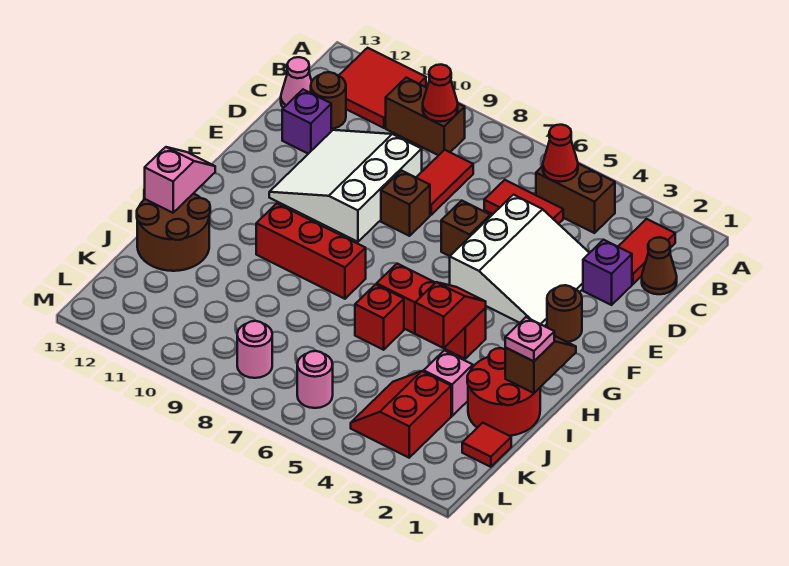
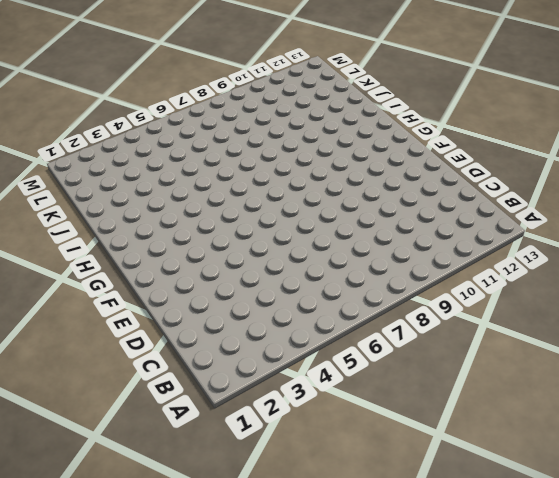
none -> red tile A11:B12 level 1
none -> red tile B2:C2 level 1
none -> brown brick B4:B5 level 1
none -> brown brick B9:B10 level 1

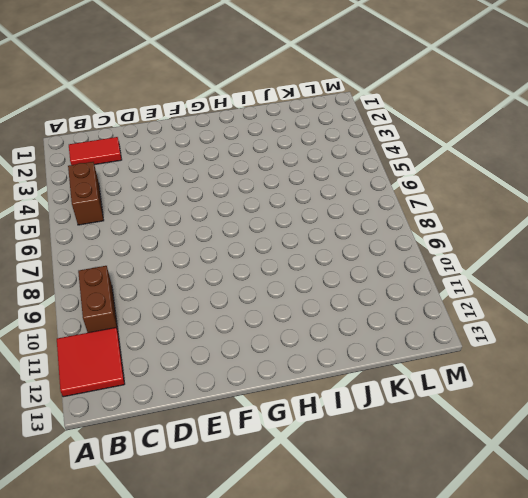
none -> brown cone C1 level 1
none -> red tile C5:C6 level 1
none -> red tile C8:D8 level 1
none -> brown round brick C12 level 1

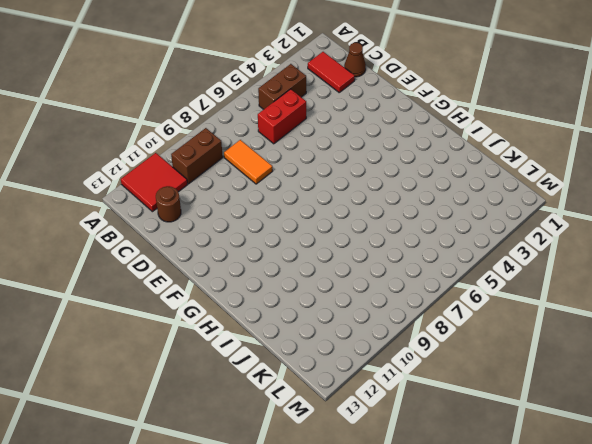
red brick C5:C6 level 1 -> red tile C5:C6 level 1
orange tile C8:D8 level 1 -> red tile C8:D8 level 1
none -> pink cone C13 level 1
none -> purple brick D2 level 1
none -> white slope D3:F5 level 1 top 5
none -> white slope D9:F11 level 1 top 9

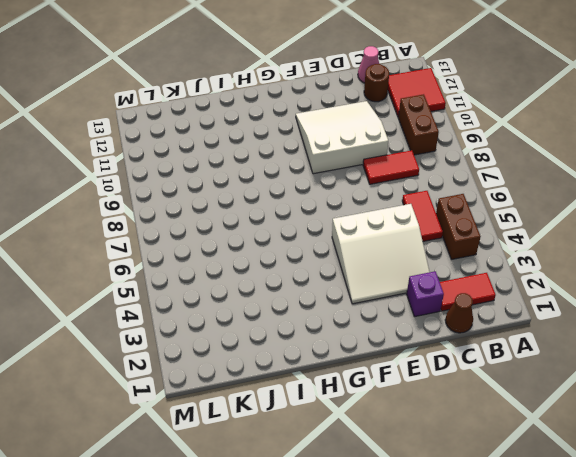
none -> purple brick D12 level 1
none -> brown brick E6 level 1
none -> brown brick E8 level 1
none -> brown round brick F2 level 1

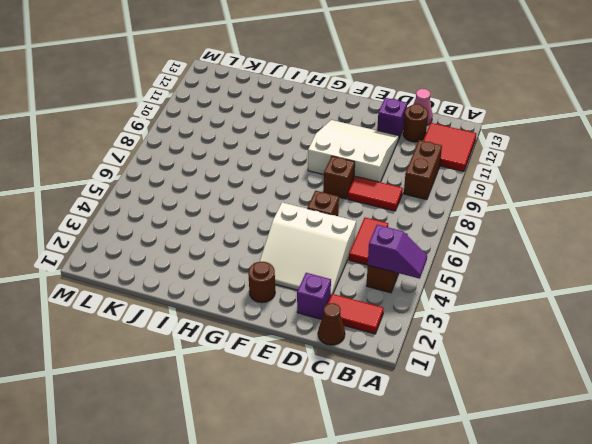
purple slope A4:B4 level 2 top B -> none
none -> red brick H4:H6 level 1
none -> red brick H8:H10 level 1
none -> red round brick I1:J2 level 1
none -> red brick I6 level 1

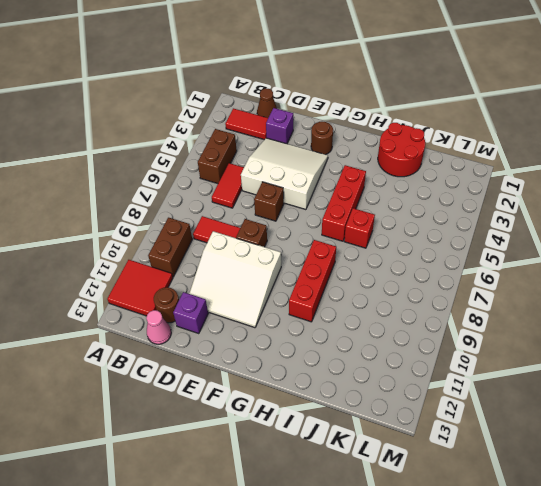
none -> brown round brick I12:J13 level 1
none -> pink brick J3 level 1
none -> red tile K1 level 1
none -> red slope K3:L4 level 1 top 3

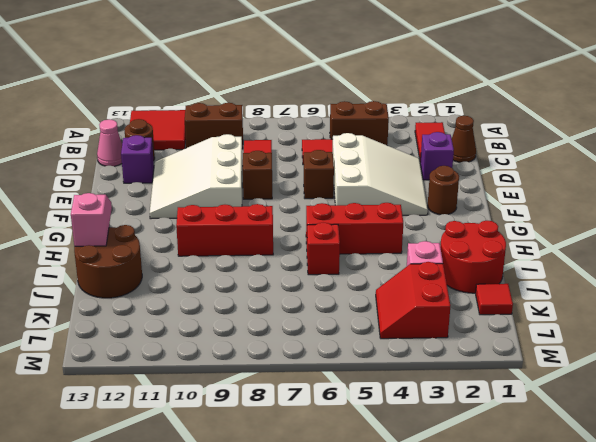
none -> pink round brick L6 level 1
none -> pink round brick L8 level 1
none -> red cone B5 level 2
none -> red cone B9 level 2

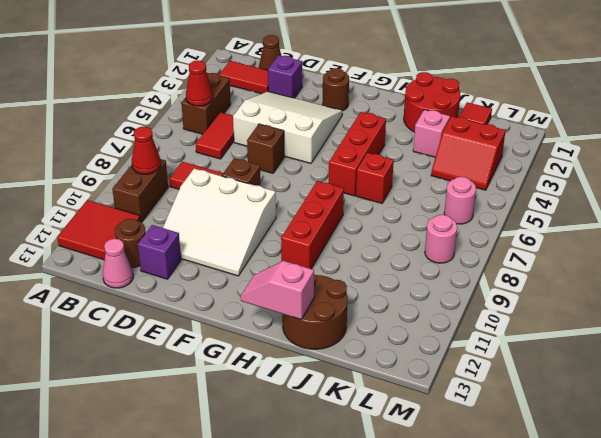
none -> brown slope H1:I1 level 2 top I
none -> red slope H4:I4 level 2 top I
none -> pink plate I1 level 3

